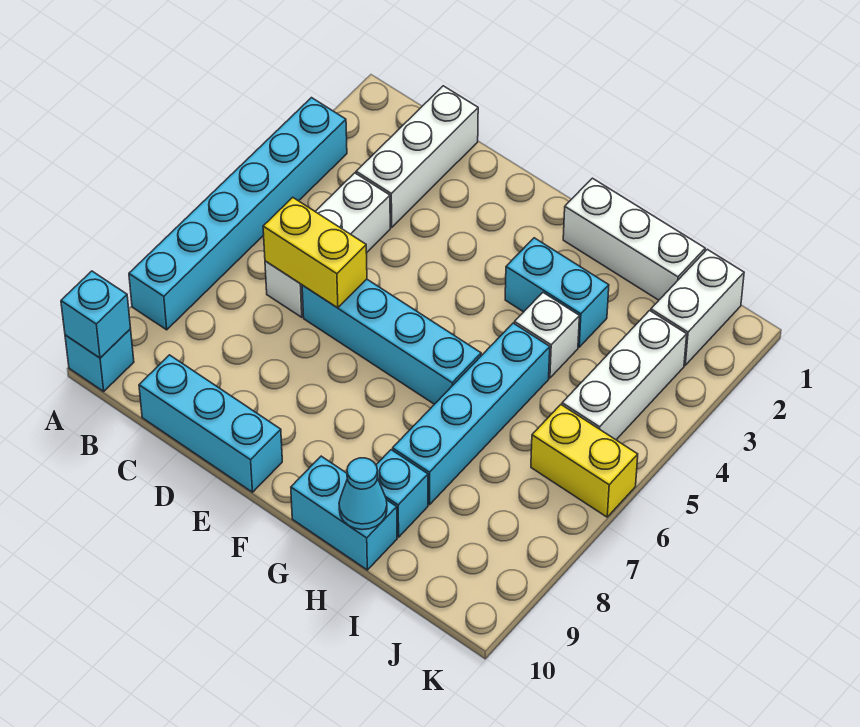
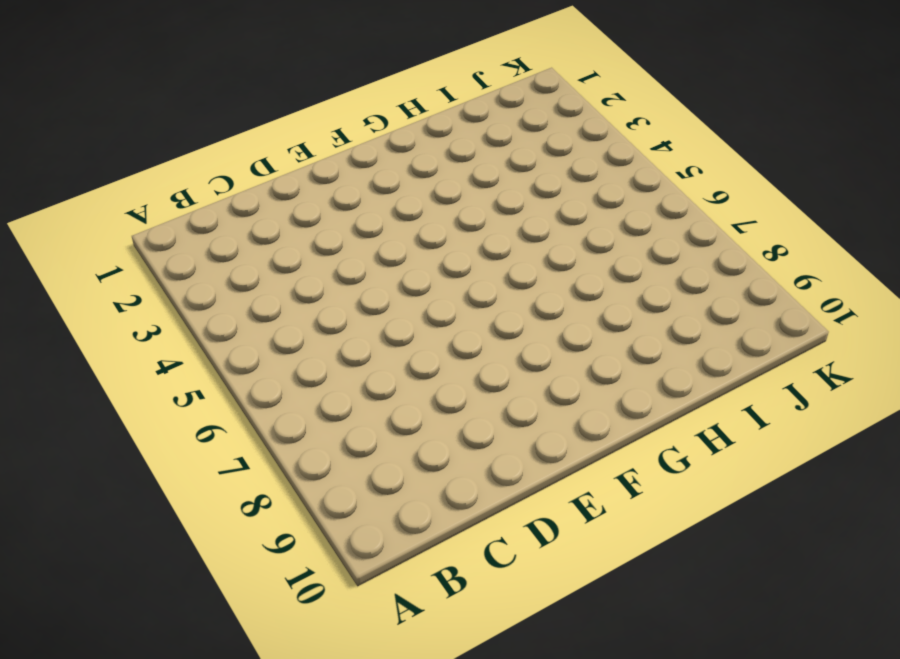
none -> cyan brick A3:A8 level 1
none -> cyan brick A10 level 1
none -> white brick C1:C3 level 1

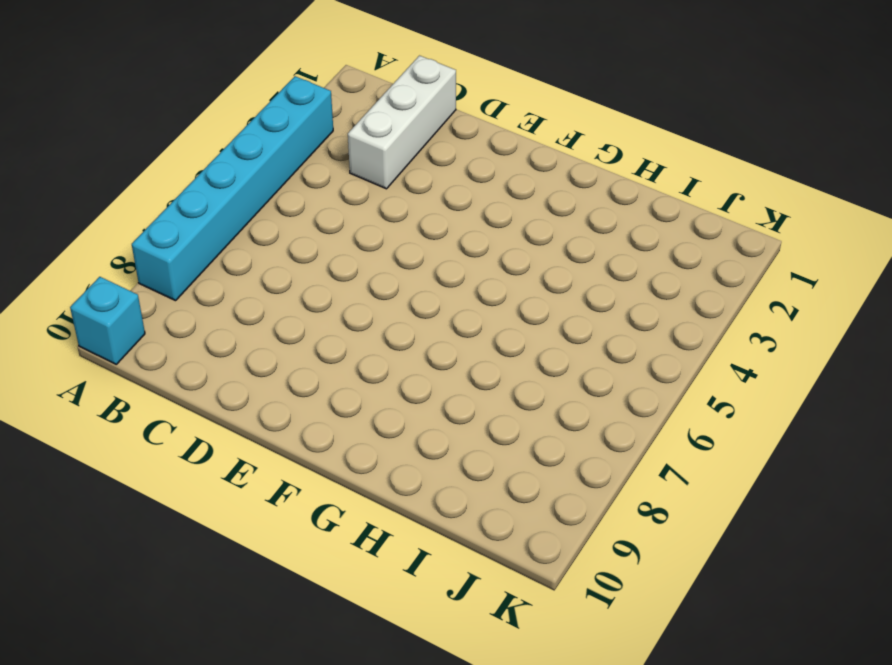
none -> white brick C4:C6 level 1
none -> cyan brick C10:E10 level 1
none -> cyan brick D6:G6 level 1

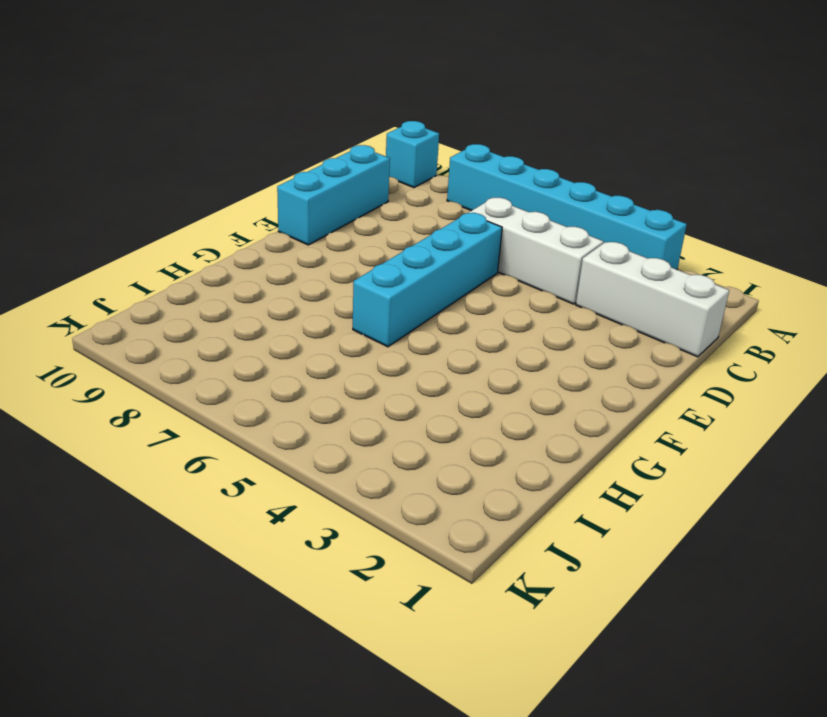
none -> white brick G1:I1 level 1
none -> cyan brick G3:H3 level 1
none -> cyan brick G10:H10 level 1

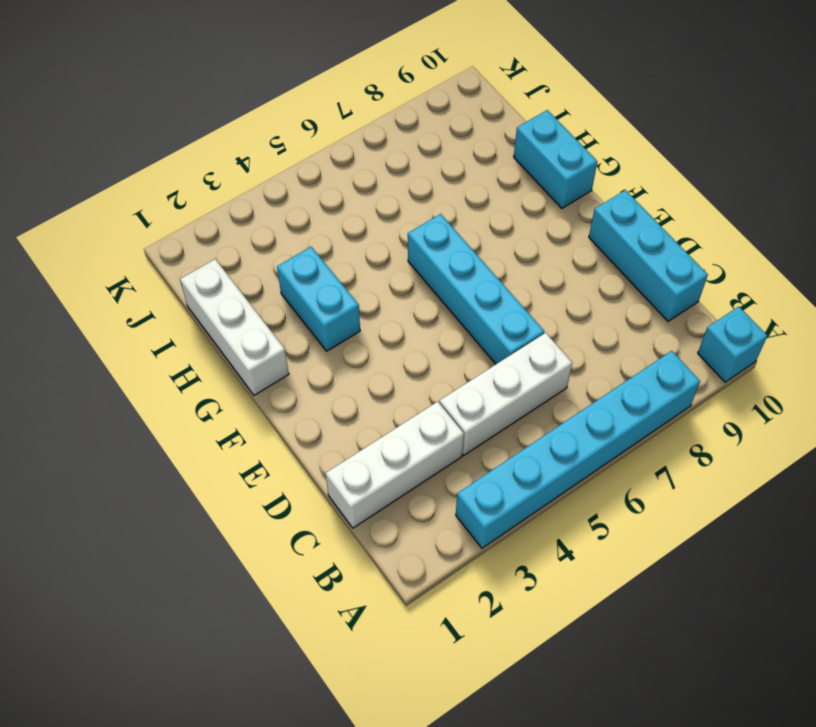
none -> white brick H4 level 1
none -> cyan brick H5:H8 level 1
none -> cyan brick H9 level 1

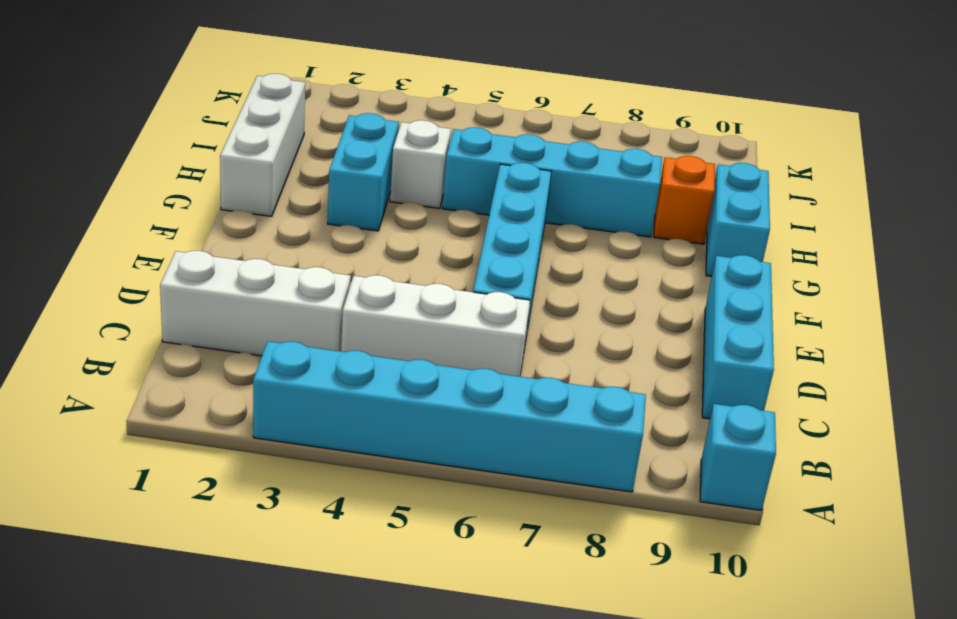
orange brick H9 level 1 -> cyan brick H9 level 1
none -> white brick J1:J2 level 1
none -> white brick J3:J5 level 1
none -> yellow brick J6:K6 level 1

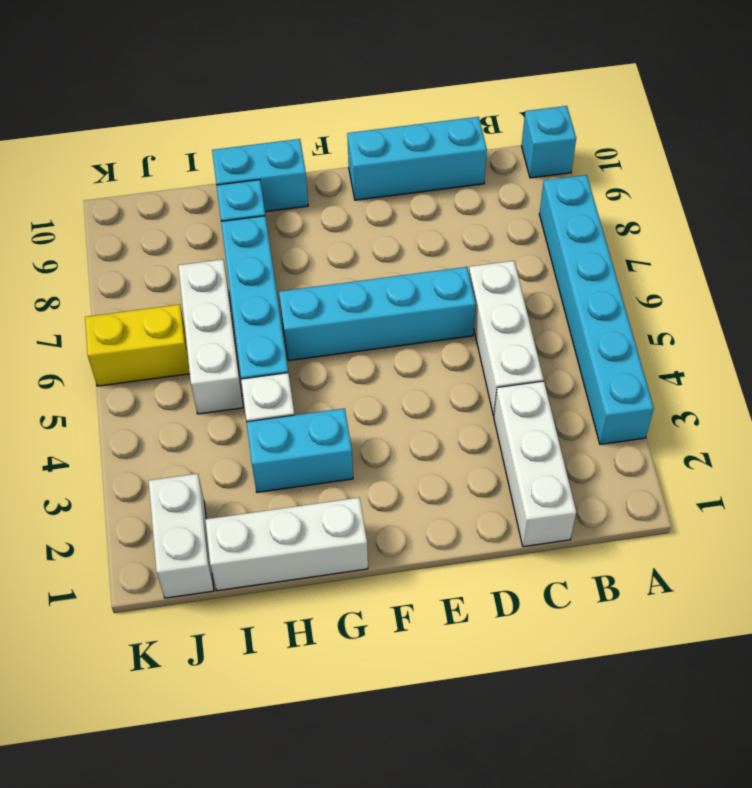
white brick I5:I7 level 1 -> white brick J3:J5 level 1
none -> cyan brick A10 level 2
none -> yellow brick C6:D6 level 2
none -> cyan cone H10 level 2

